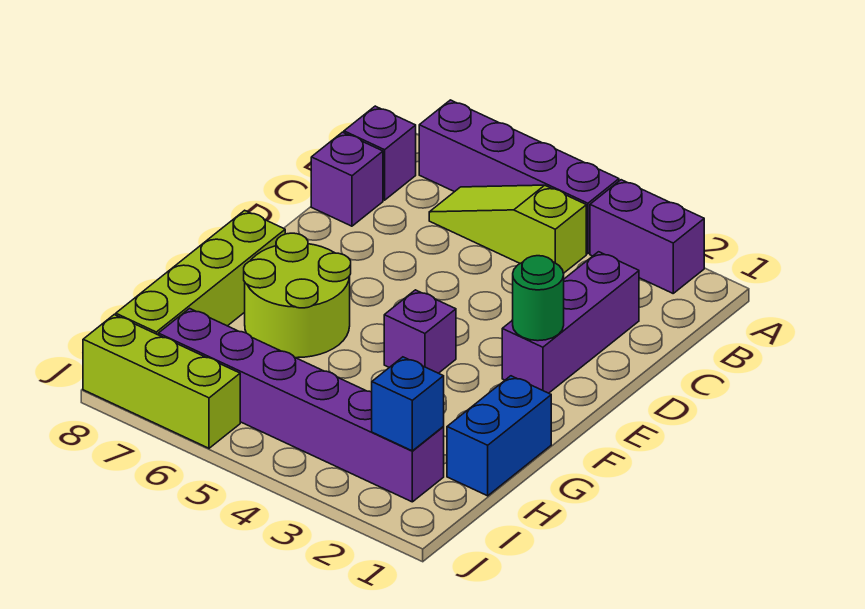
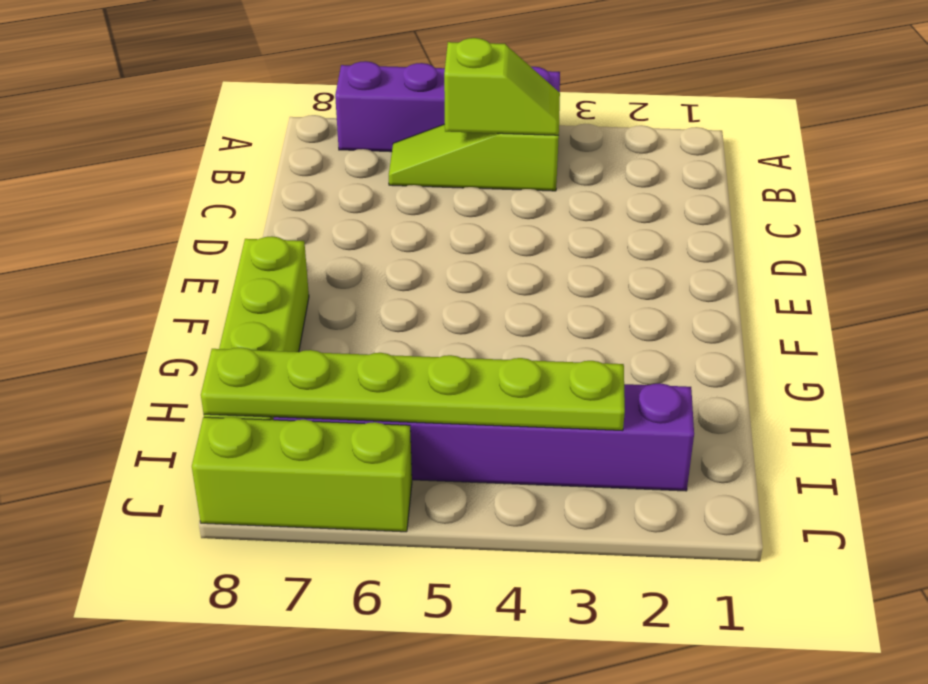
lime slope B4:B5 level 2 top 5 -> none
lime plate I3:I8 level 2 -> none
none -> purple brick A2:A3 level 1
none -> purple brick B8 level 1
none -> purple brick C2:E2 level 1

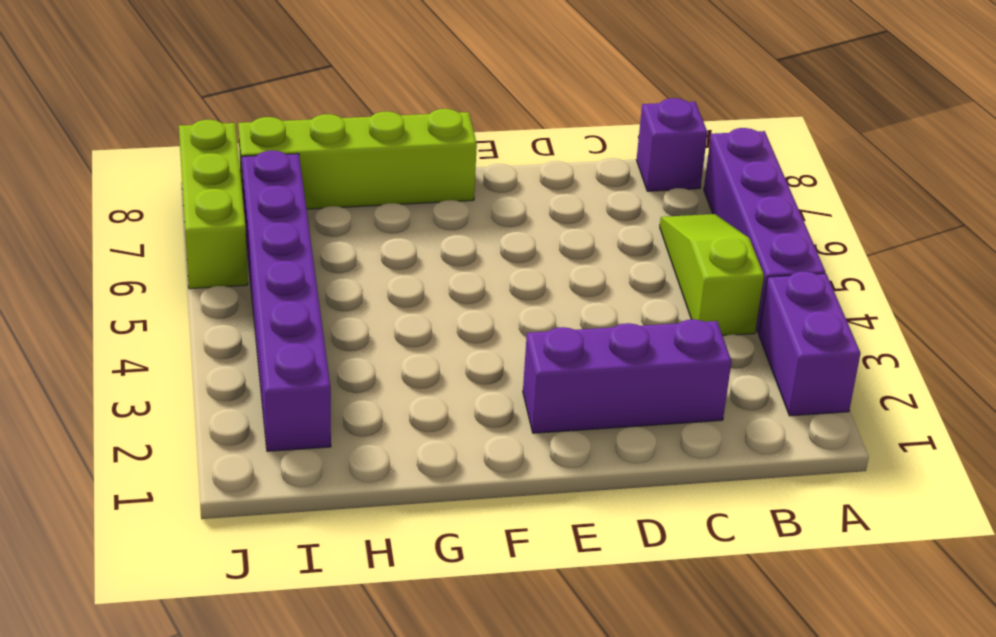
none -> purple brick C8 level 1
none -> purple brick F4 level 1
none -> lime round brick F6:G7 level 1

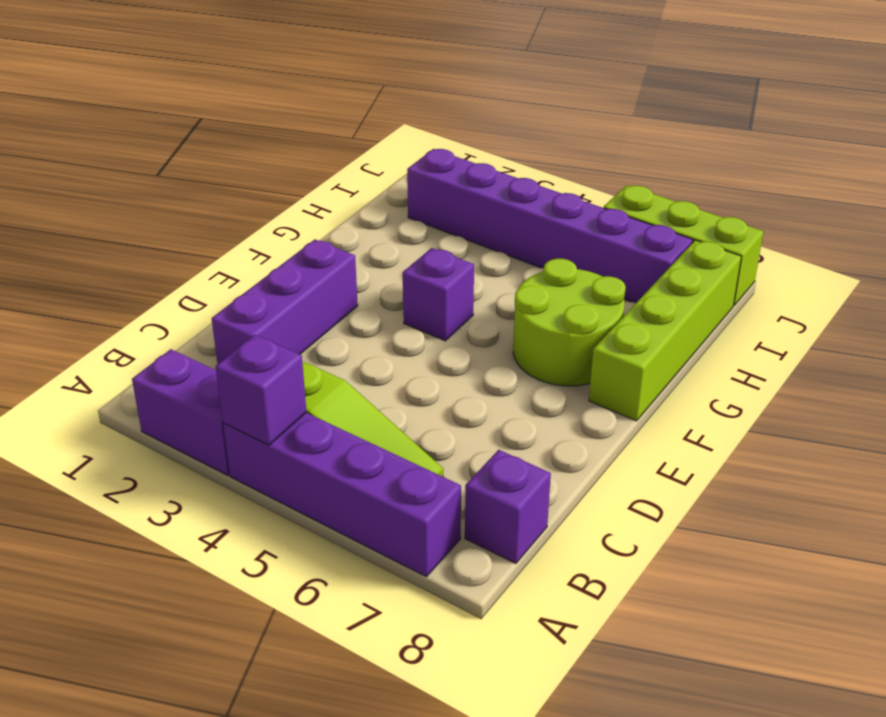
purple brick A4 level 2 -> purple brick C8 level 1
none -> blue brick G1:H1 level 1
none -> green round brick E2 level 2
none -> blue brick I2 level 2

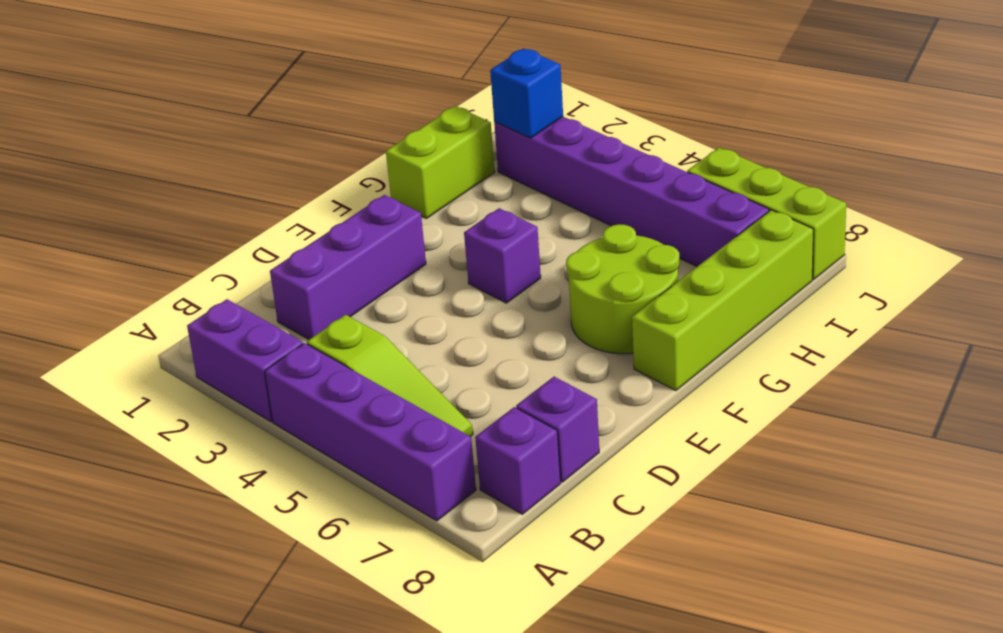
lime brick G1:H1 level 1 -> blue brick G1:H1 level 1
none -> green round brick E2 level 2

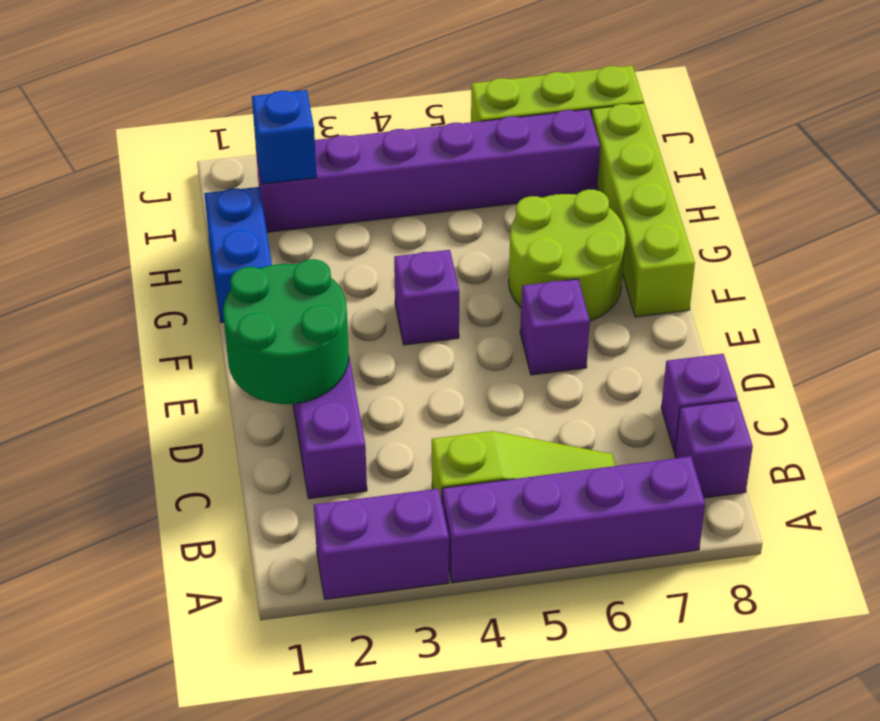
green round brick D1:E2 level 2 -> green round brick E2 level 2
purple brick E6 level 1 -> none

